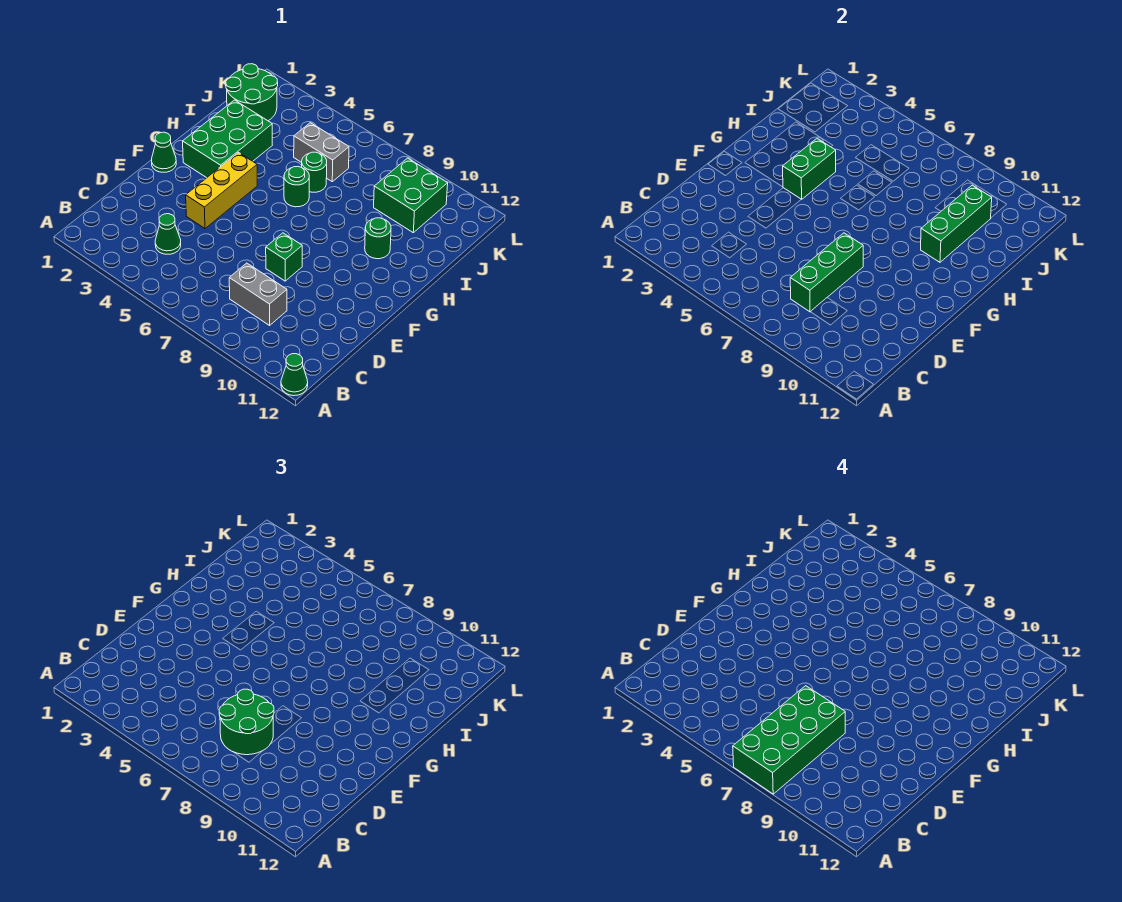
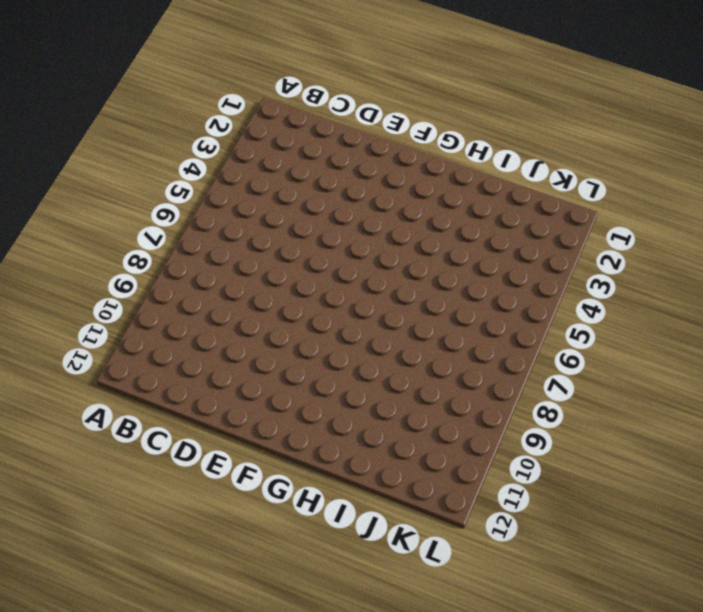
none -> green cone A12 level 1
none -> green cone C4 level 1
none -> grey brick C8:C9 level 1

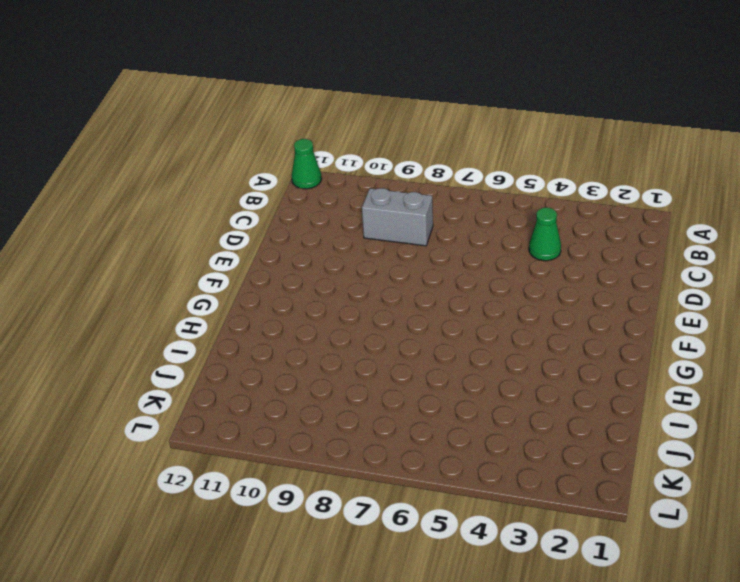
none -> yellow brick E4:G4 level 1
none -> green brick E8 level 1
none -> green cone F1 level 1

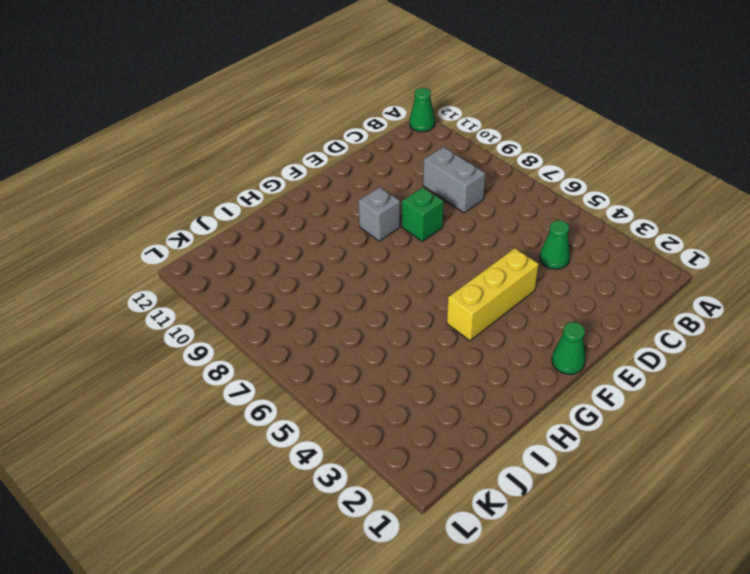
grey brick F9 level 1 -> none
none -> green brick G2:I3 level 1
none -> green round brick H6 level 1
none -> green round brick H10 level 1

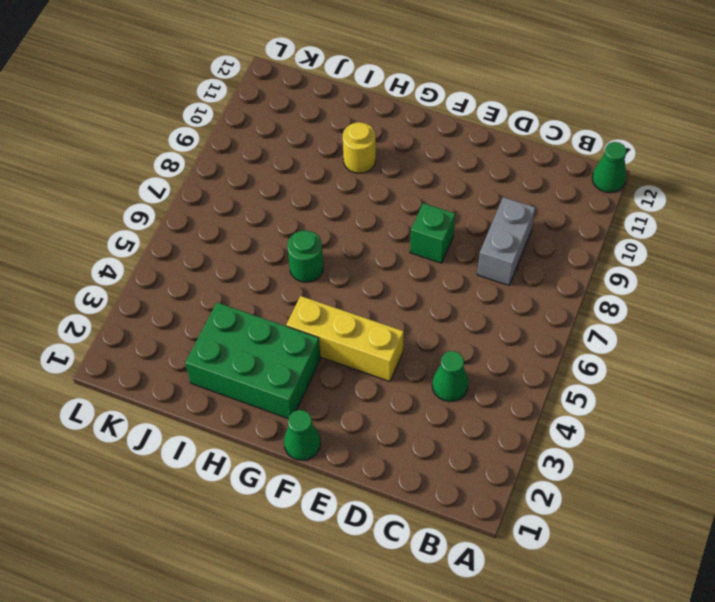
yellow round brick H10 level 1 -> green round brick H10 level 1
none -> green round brick I6 level 1
none -> green round brick J1:K2 level 1
none -> grey brick J5:J6 level 1

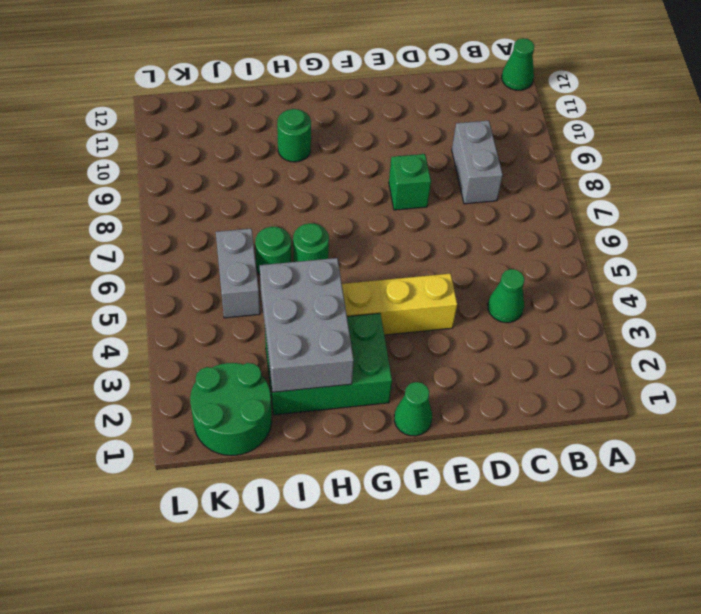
grey brick H2:I4 level 2 -> green brick G4:H4 level 2
none -> green brick J9:K10 level 1
none -> green brick C8:E8 level 2
none -> green brick H10:J10 level 2

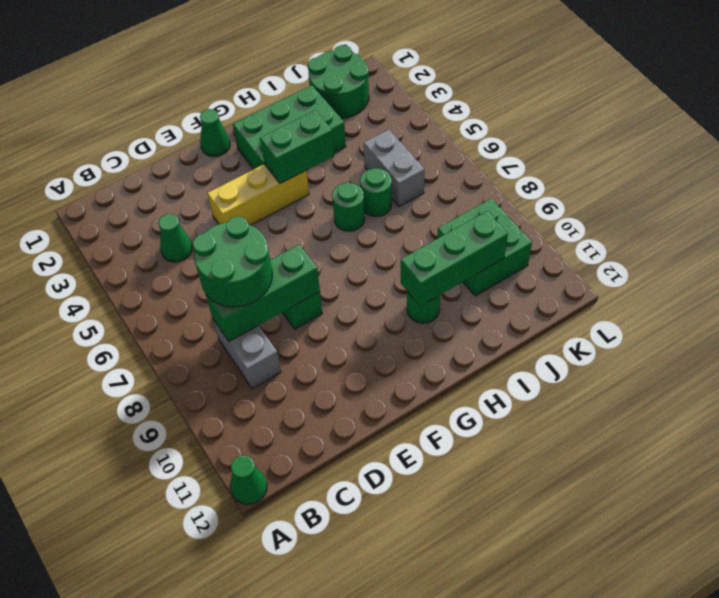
none -> green brick A7:D8 level 4

